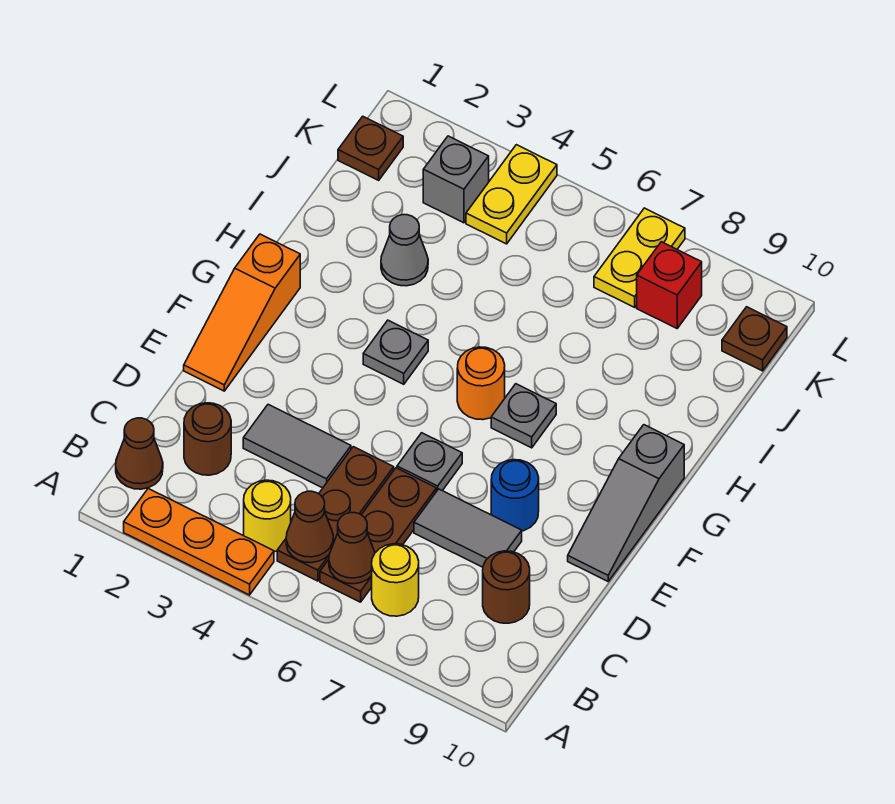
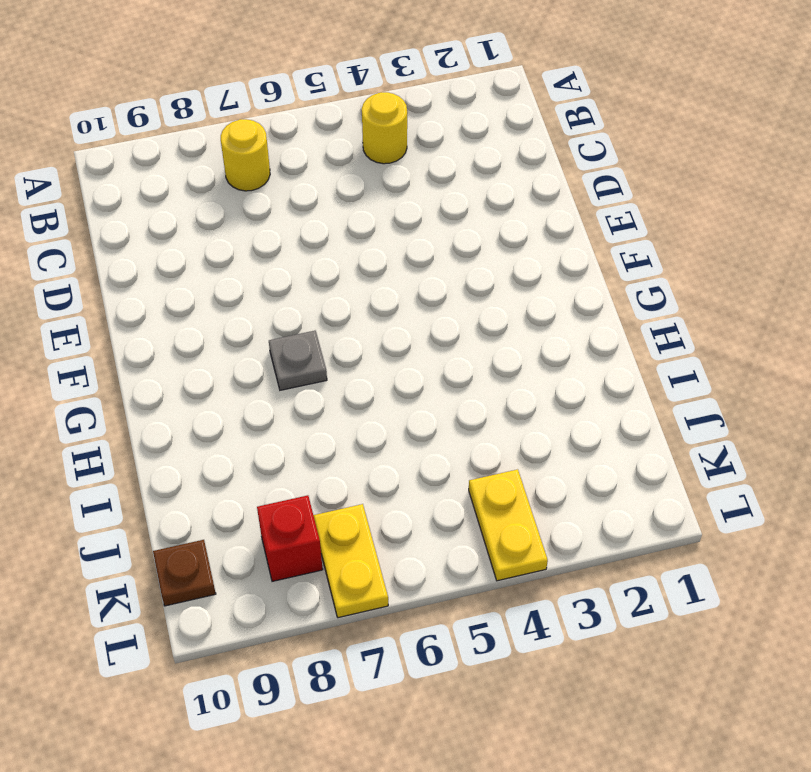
none -> orange plate A2:A4 level 1
none -> brown cone B1 level 1
none -> brown plate B5:D5 level 1

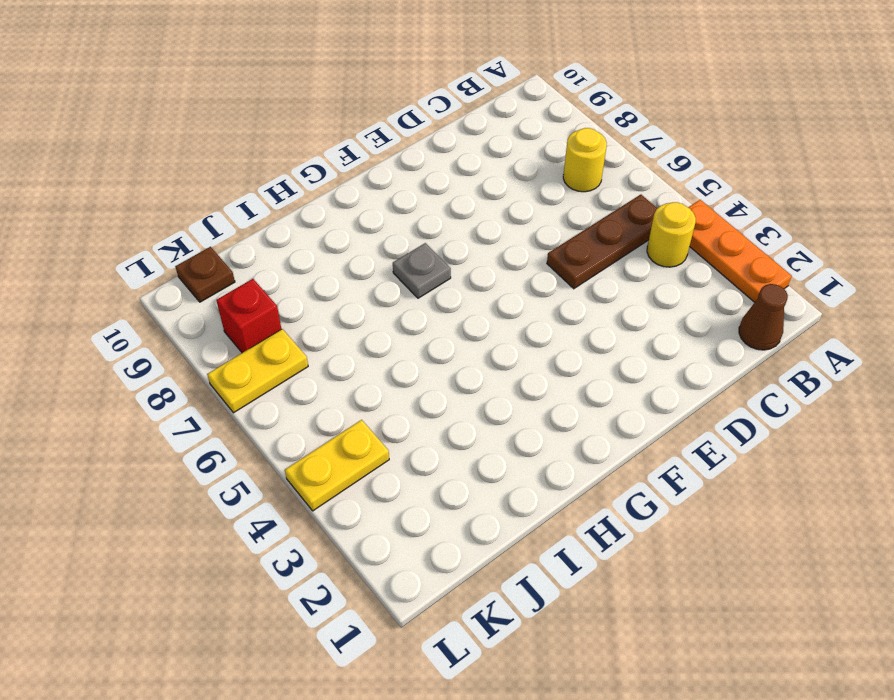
none -> brown plate B6:D6 level 1
none -> brown round brick C2 level 1
none -> brown round brick C9 level 1

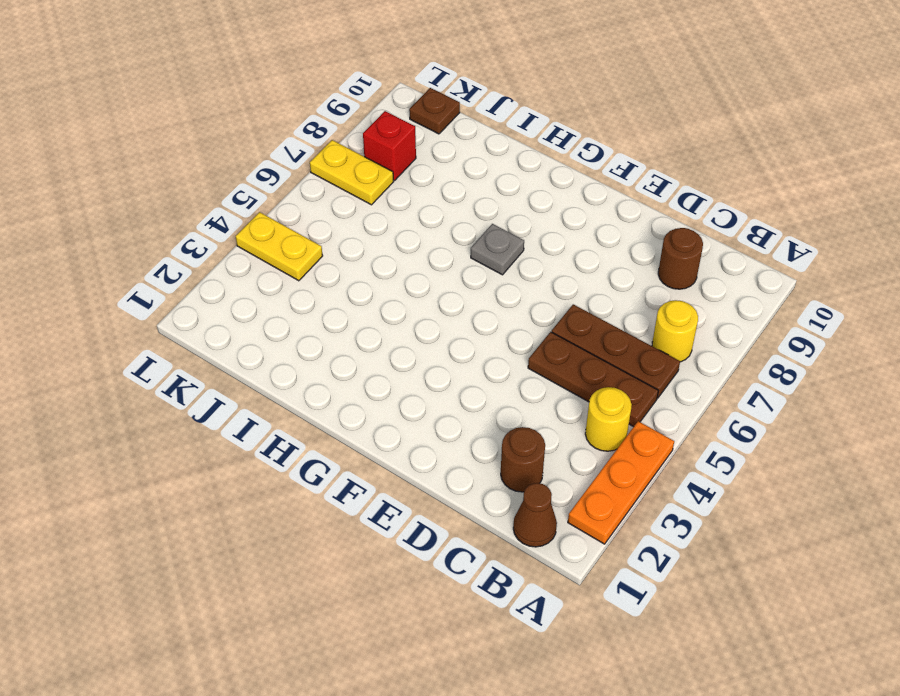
none -> grey tile D3:D4 level 1
none -> grey tile D7:D8 level 1
none -> orange slope E1:G1 level 1 top G

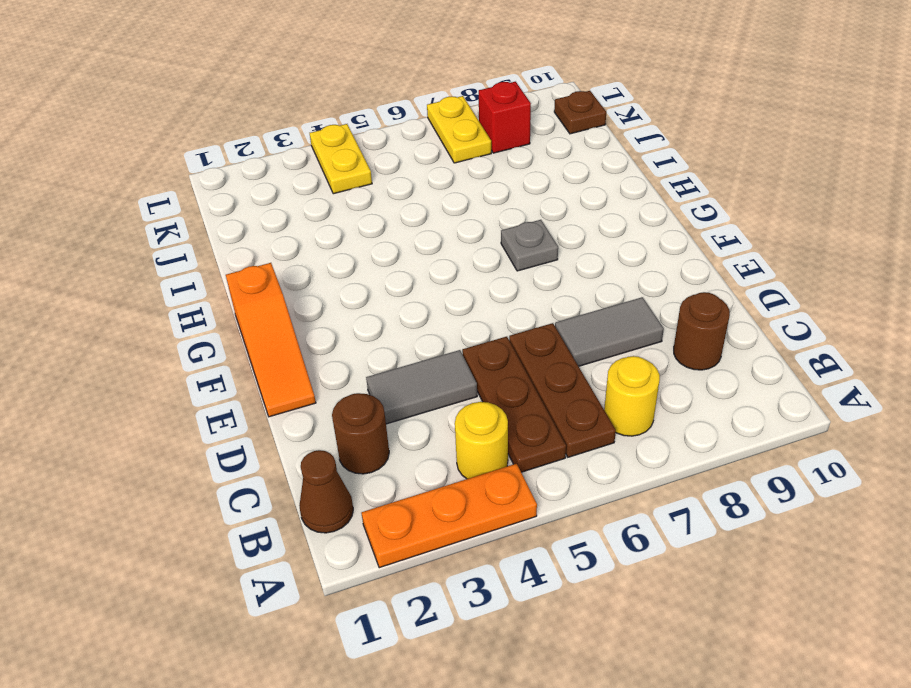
none -> grey plate E6 level 1
none -> blue round brick E8 level 1
none -> grey slope E10:G10 level 1 top G

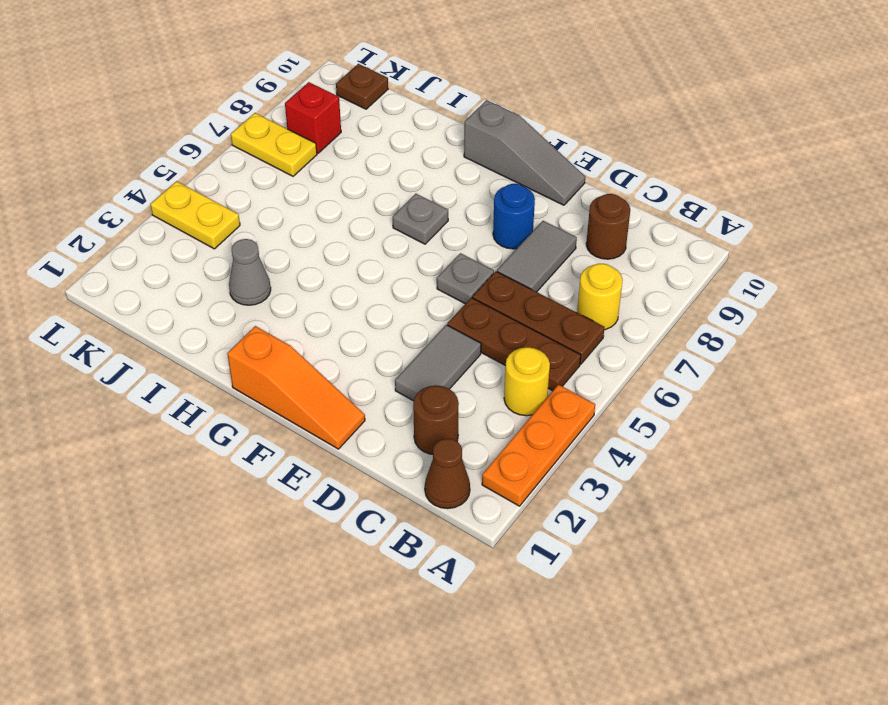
none -> grey plate G4 level 1
none -> orange round brick G6 level 1
none -> brown plate K1 level 1

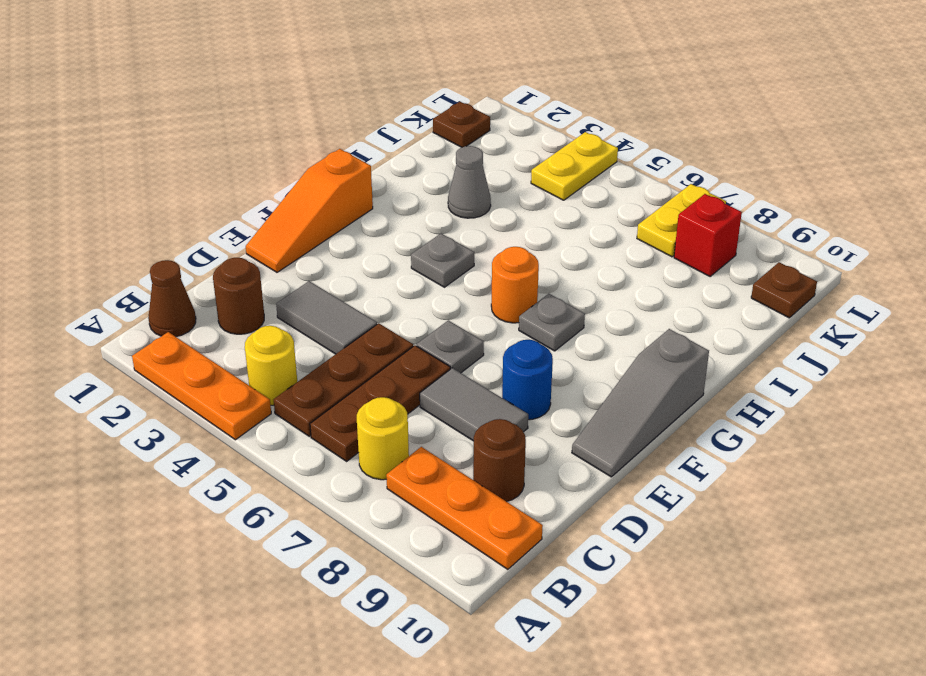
orange plate B8:B10 level 1 -> none
none -> grey brick K3 level 1
none -> brown cone B5 level 2
none -> brown cone B6 level 2

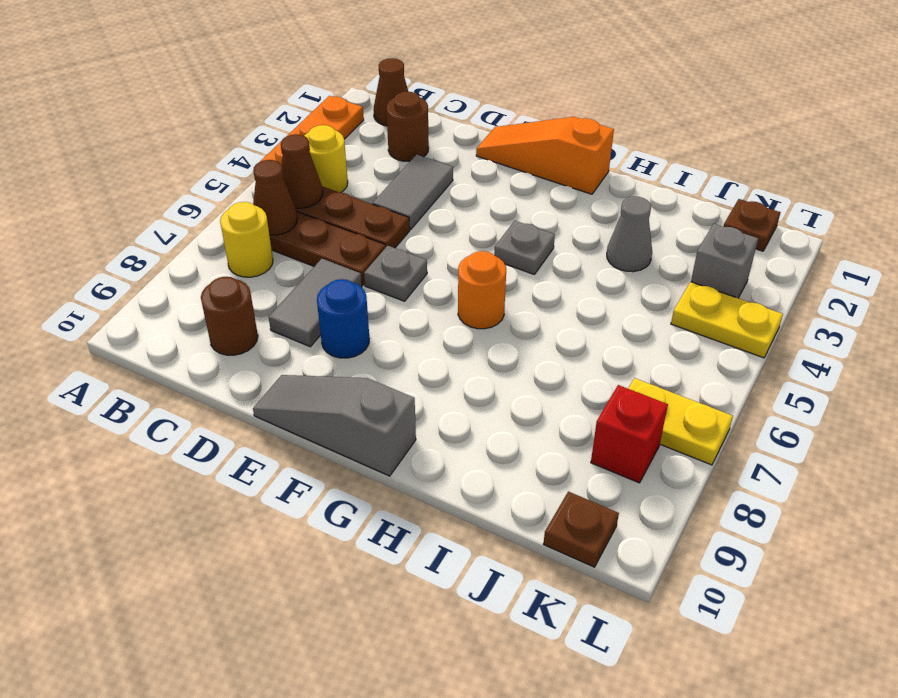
none -> grey plate G7 level 1

